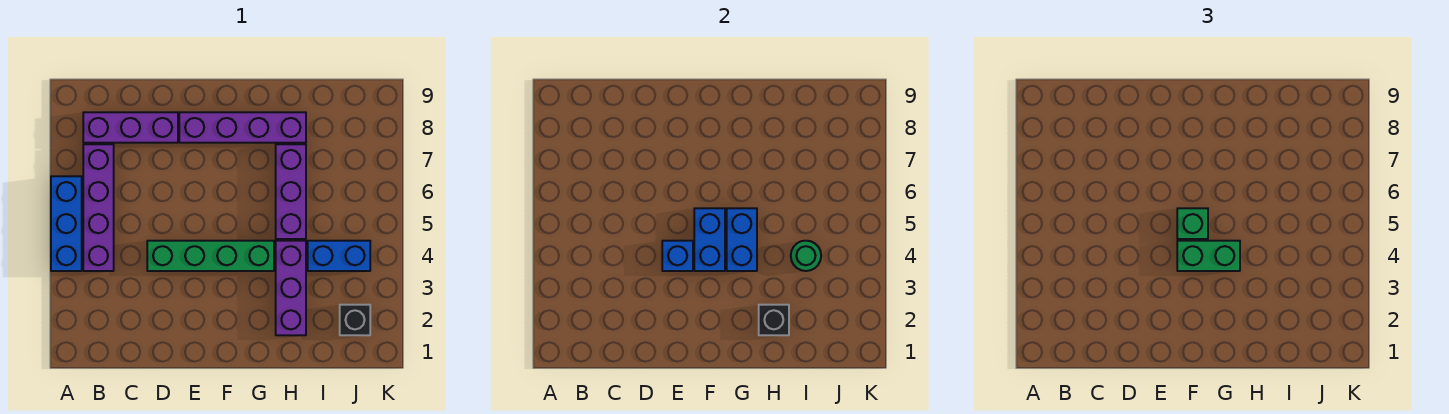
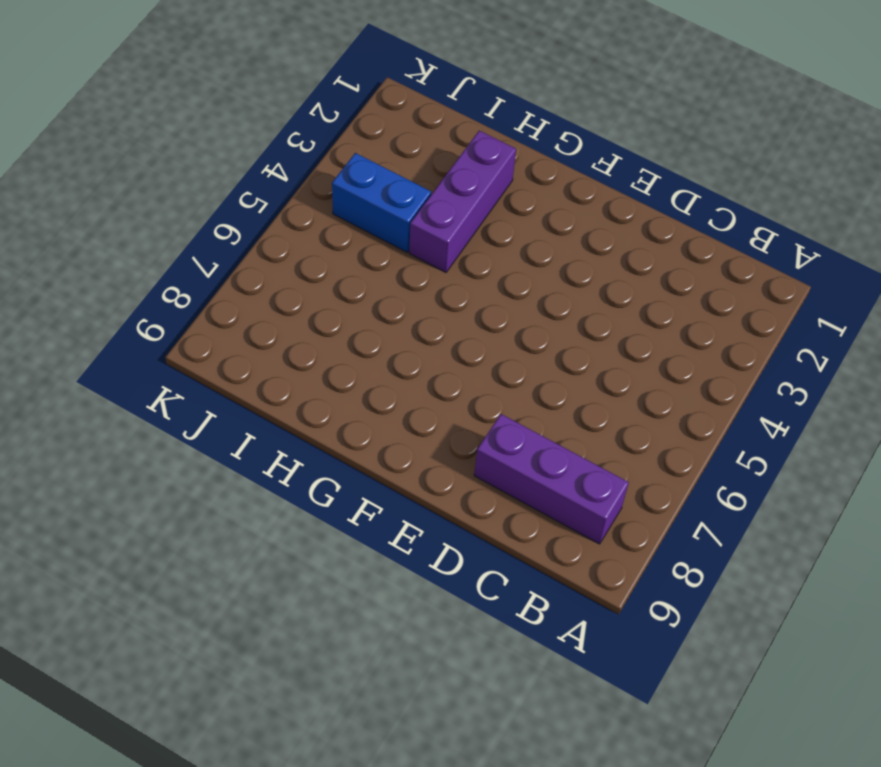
none -> blue brick A4:A6 level 1
none -> purple brick B4:B7 level 1
none -> green brick D4:G4 level 1

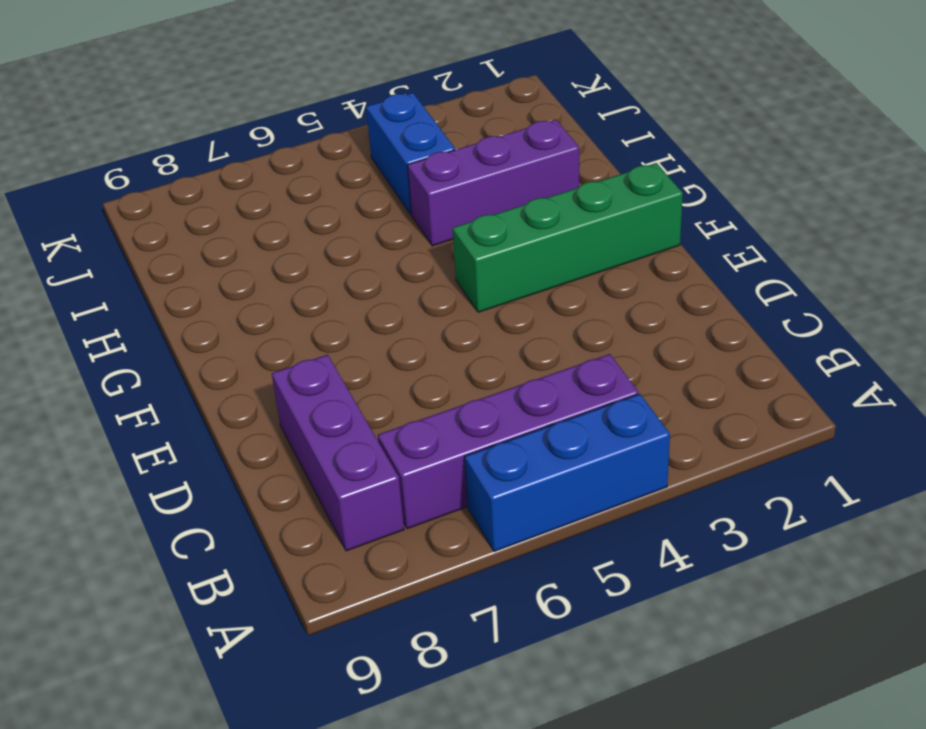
green brick F1:F4 level 1 -> green brick D4:G4 level 1
none -> purple brick E8:H8 level 1
none -> purple brick H5:H7 level 1
none -> black brick J2 level 1

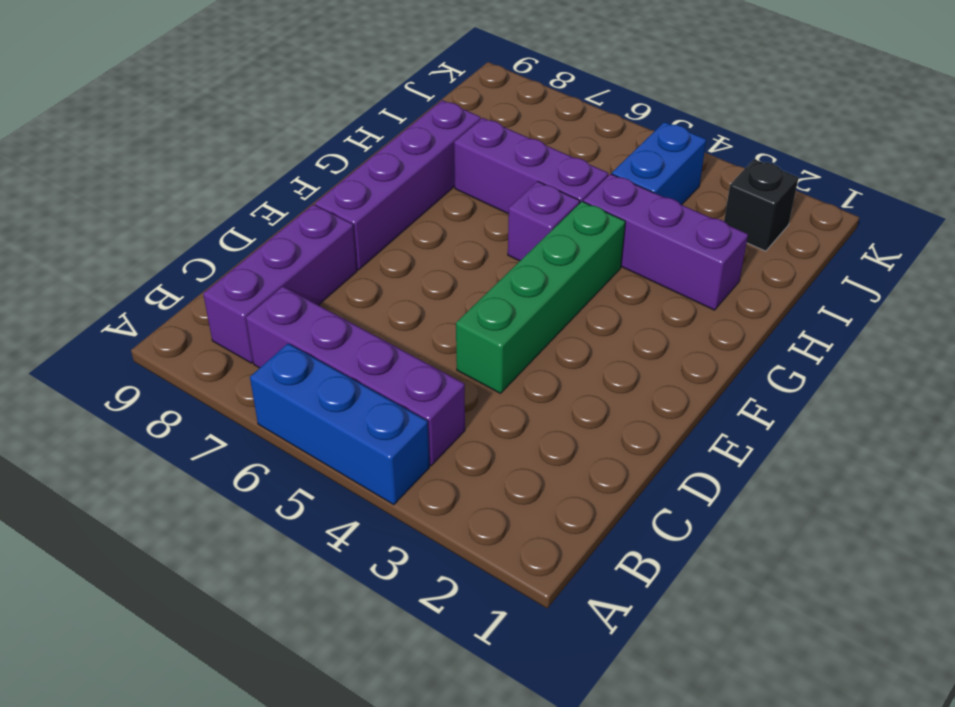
purple brick G5 level 1 -> none
none -> blue brick E4 level 2
none -> blue brick F4:F5 level 2
none -> blue brick G4:G5 level 2

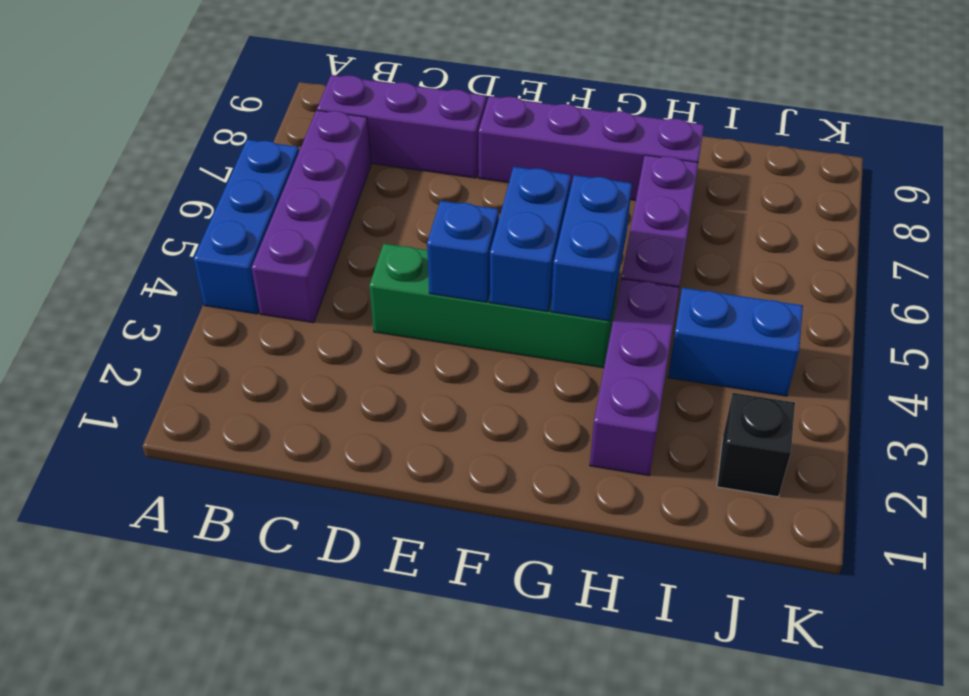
none -> black brick H2 level 2
none -> green round brick I4 level 2
none -> green brick F4:G4 level 3

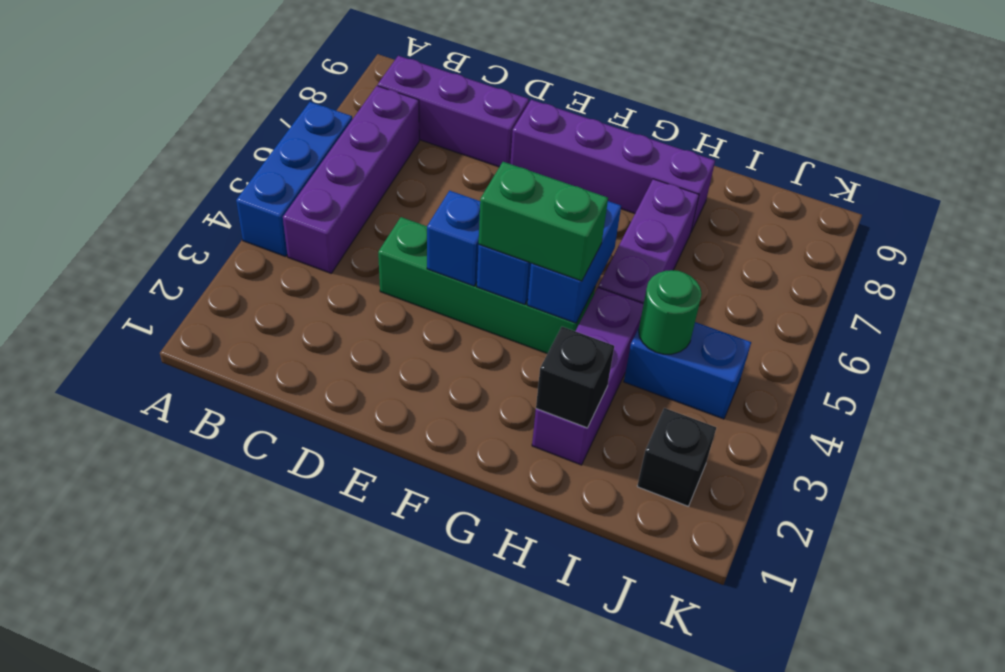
none -> green brick F5 level 3

